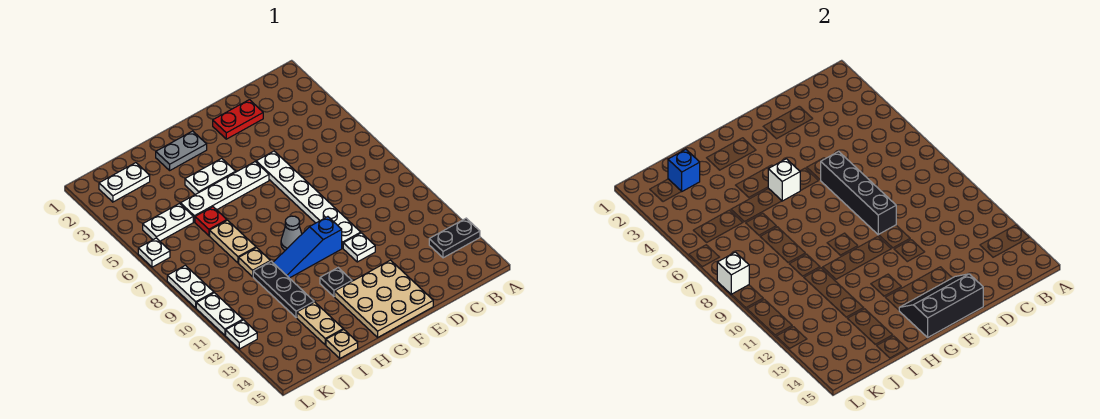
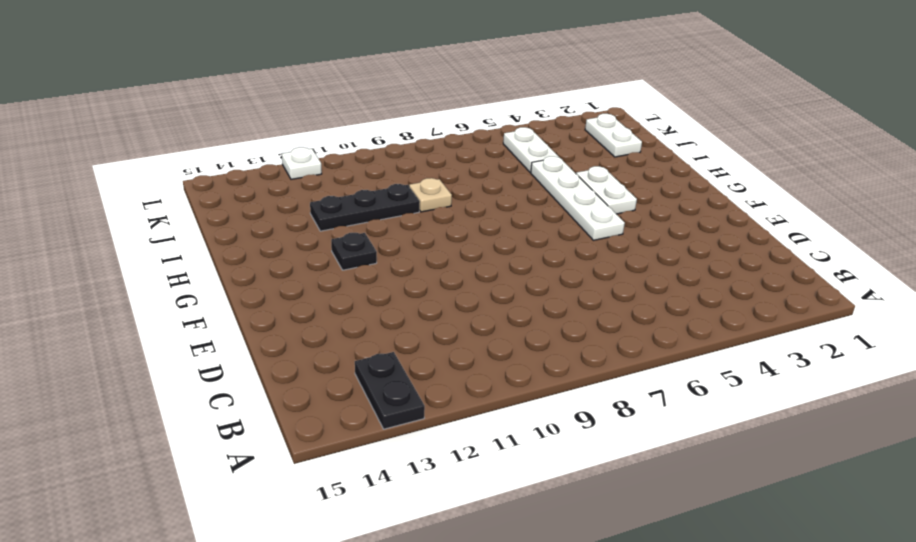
none -> red plate D2:E2 level 1
none -> white plate E5:E10 level 1
none -> white plate E11 level 1

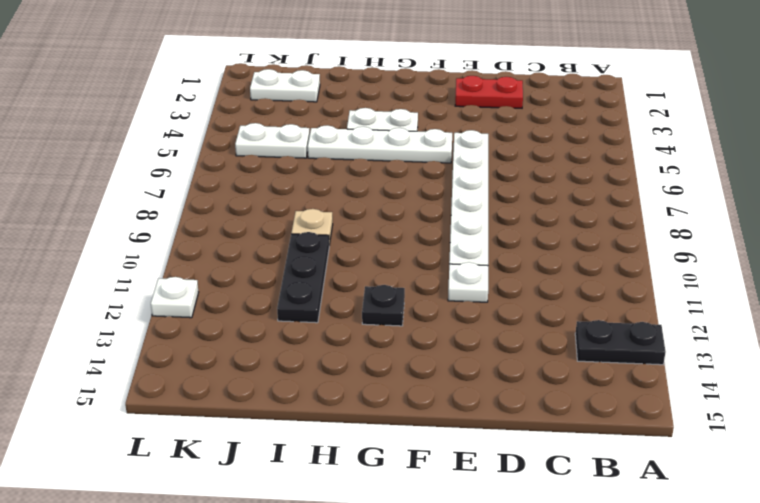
none -> tan plate E13:G15 level 1
none -> blue slope F10:H10 level 1 top F
none -> grey plate G2:H2 level 1

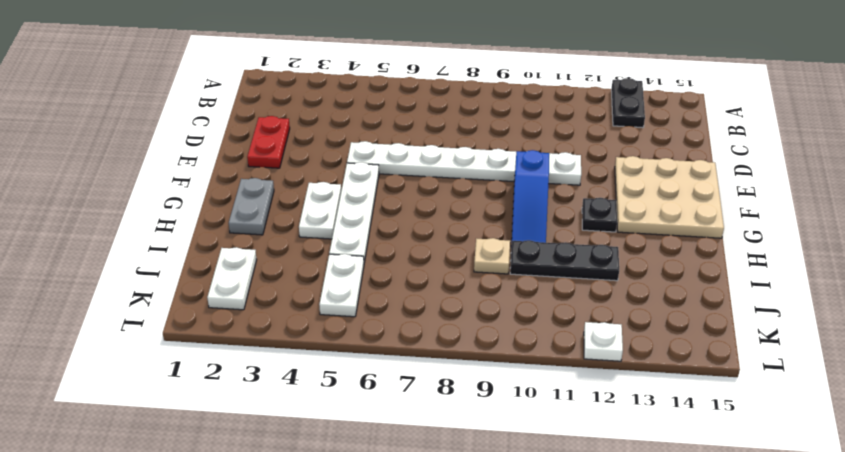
none -> grey cone G9 level 1
none -> red plate I6 level 1
none -> tan plate I7:I8 level 1

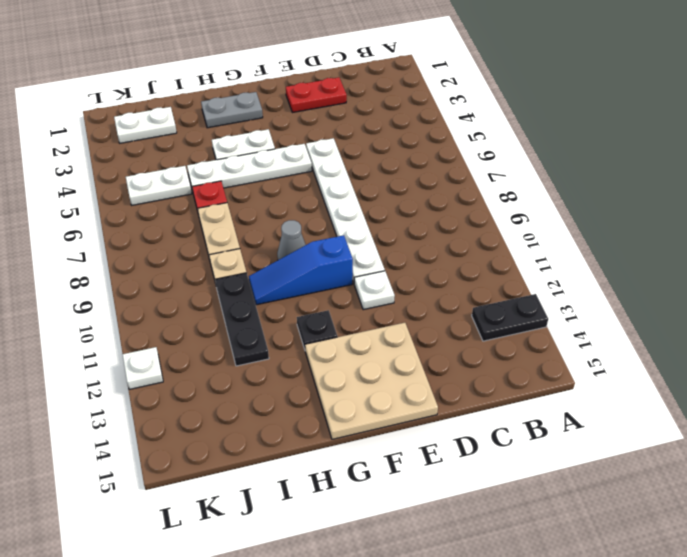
none -> tan plate I13:I14 level 1
none -> tan plate I15 level 1
none -> white plate L6 level 1

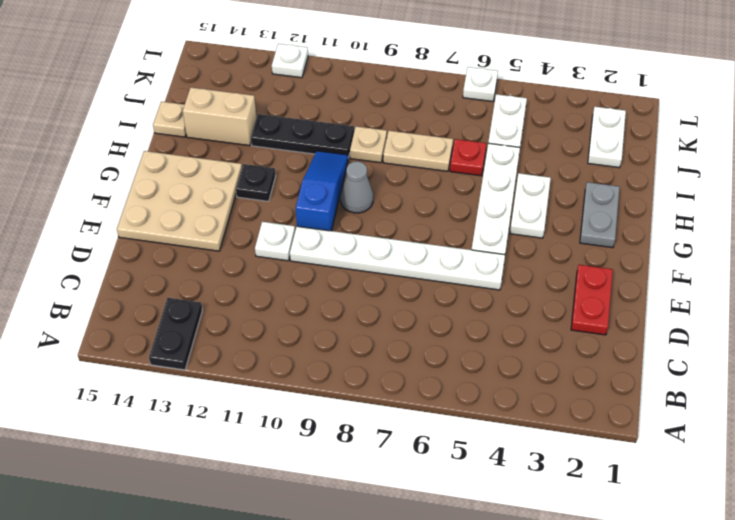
tan brick I13:I14 level 1 -> tan plate I13:I14 level 1
none -> white plate L8:L9 level 1
none -> white plate L10:L11 level 1
none -> black brick E6:E9 level 2

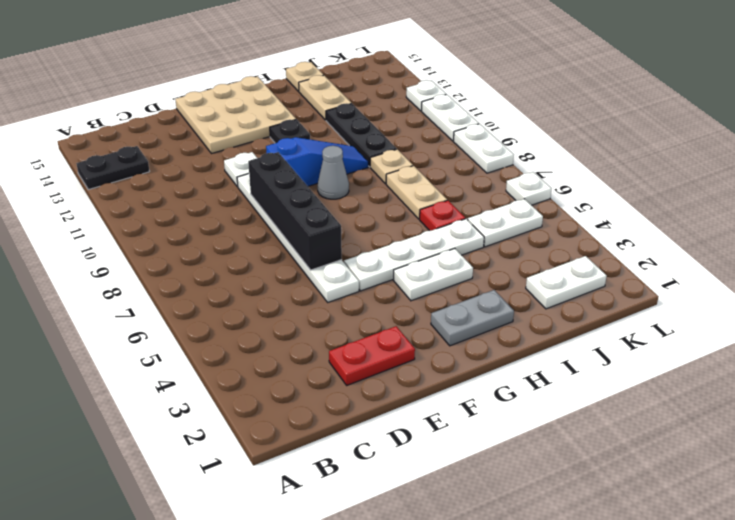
none -> black slope E14:G15 level 2 top 15
none -> white brick G5 level 2
none -> blue brick J2 level 2

